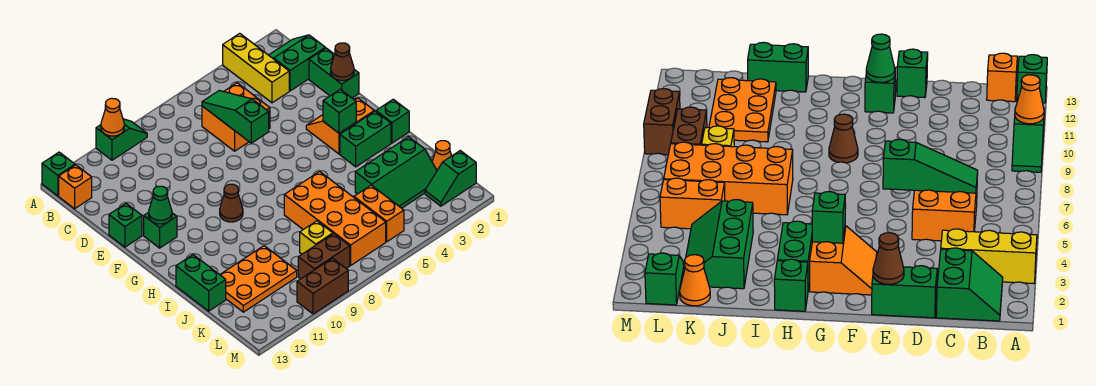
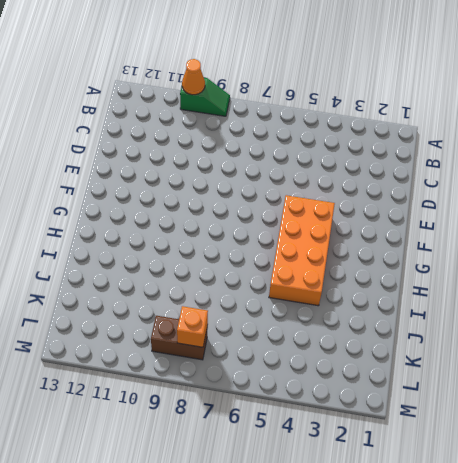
orange brick F4:I5 level 1 -> orange brick I6:L7 level 1
orange brick L8 level 2 -> orange brick B13 level 1
none -> yellow brick A3:C3 level 1
none -> green brick A13 level 1
none -> green slope B1:C2 level 1 top C

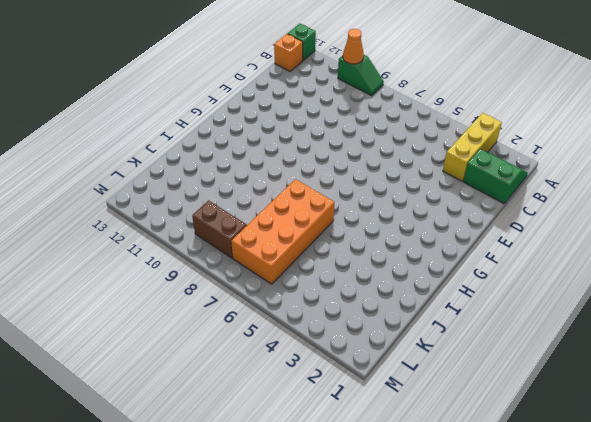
none -> orange brick C5:D6 level 1
none -> green brick D1:E1 level 1
none -> green brick E13 level 1

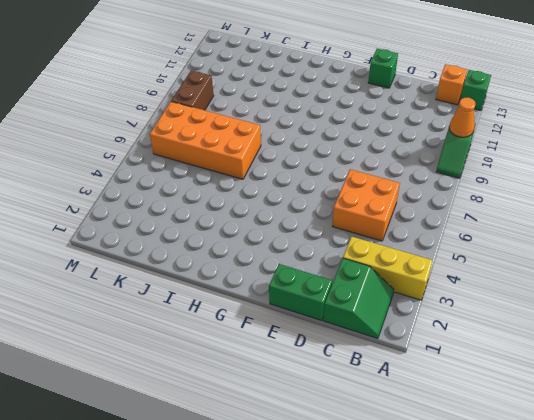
none -> orange slope F2:G3 level 1 top G
none -> green brick F12 level 1
none -> brown cone G9 level 1

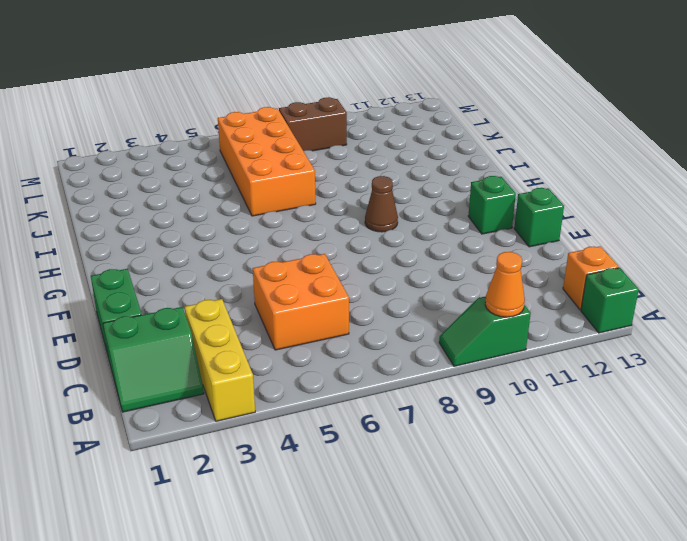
none -> orange slope F2:G3 level 1 top G
none -> green brick H1 level 1
none -> green brick H2:H3 level 1

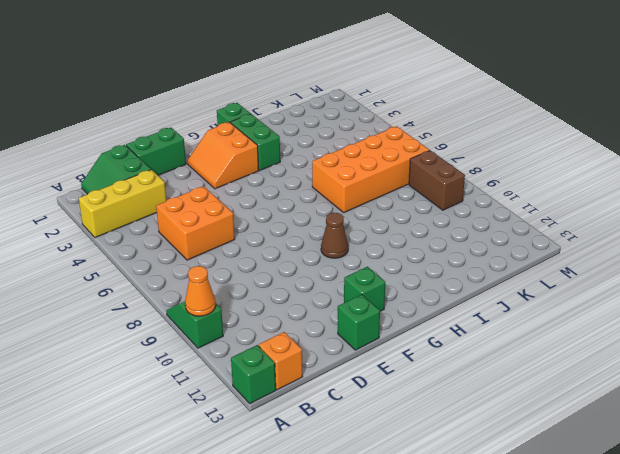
none -> green brick I13:J13 level 1
none -> green slope J2:K4 level 1 top J
none -> orange plate J10:K12 level 1

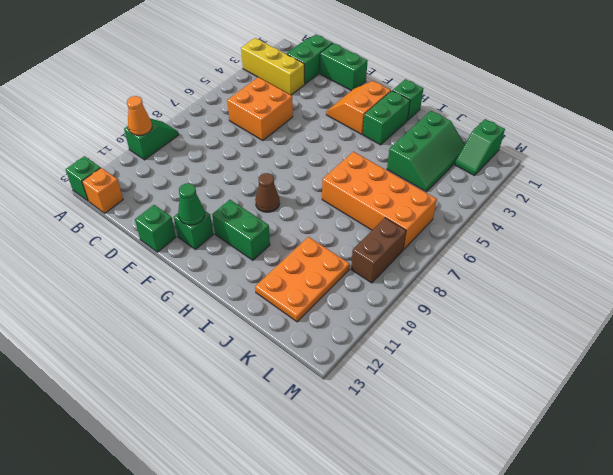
green brick G11:H11 level 1 -> green brick I13:J13 level 1
none -> orange cone K1 level 1
none -> orange brick K5:L5 level 1
none -> yellow brick K8 level 1

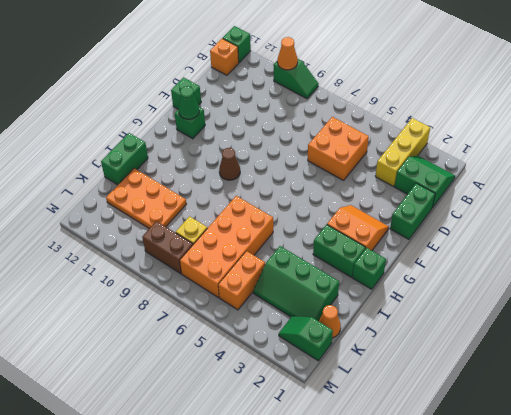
none -> brown brick M9:M10 level 1
none -> green slope C6:E6 level 2 top E
none -> brown cone E1 level 2

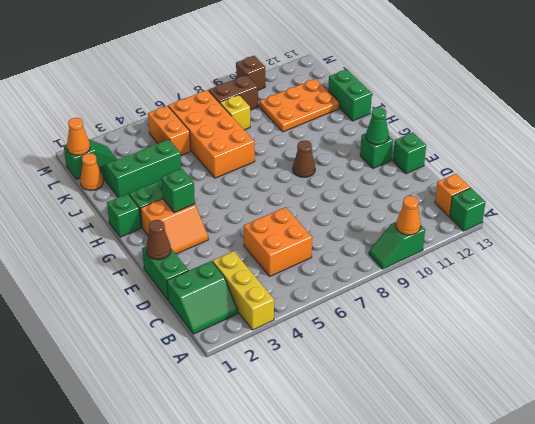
orange cone L1 level 2 -> none
brown brick M10 level 1 -> brown brick M9:M10 level 1
none -> green slope C6:E6 level 2 top E

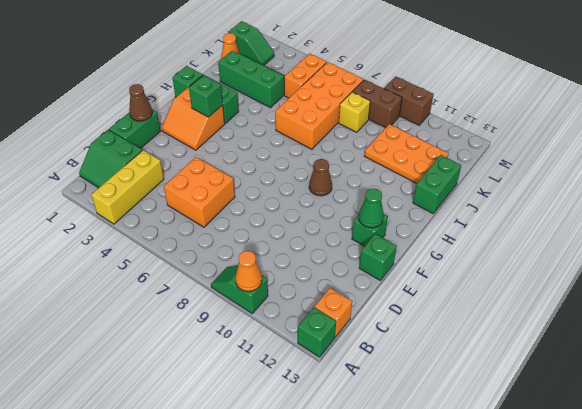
none -> green slope C6:E6 level 2 top E

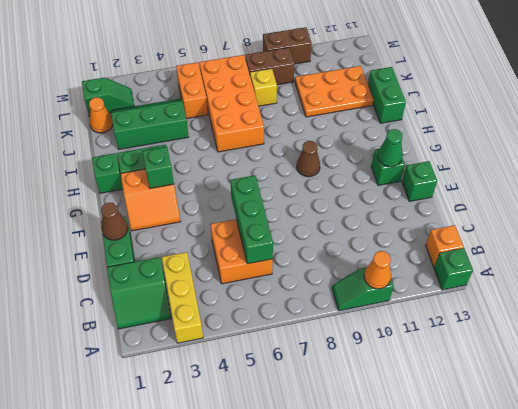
green brick C6:E6 level 2 -> green slope C6:E6 level 2 top E

